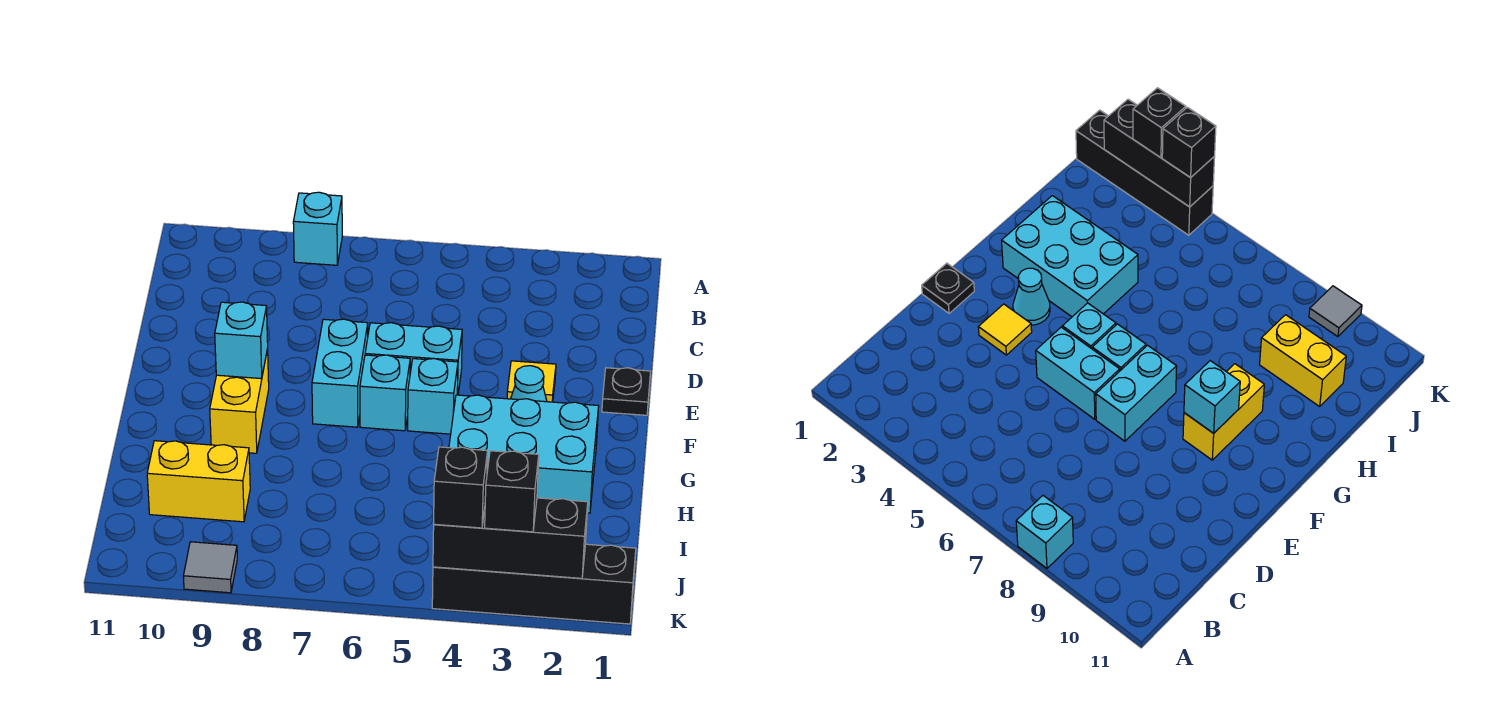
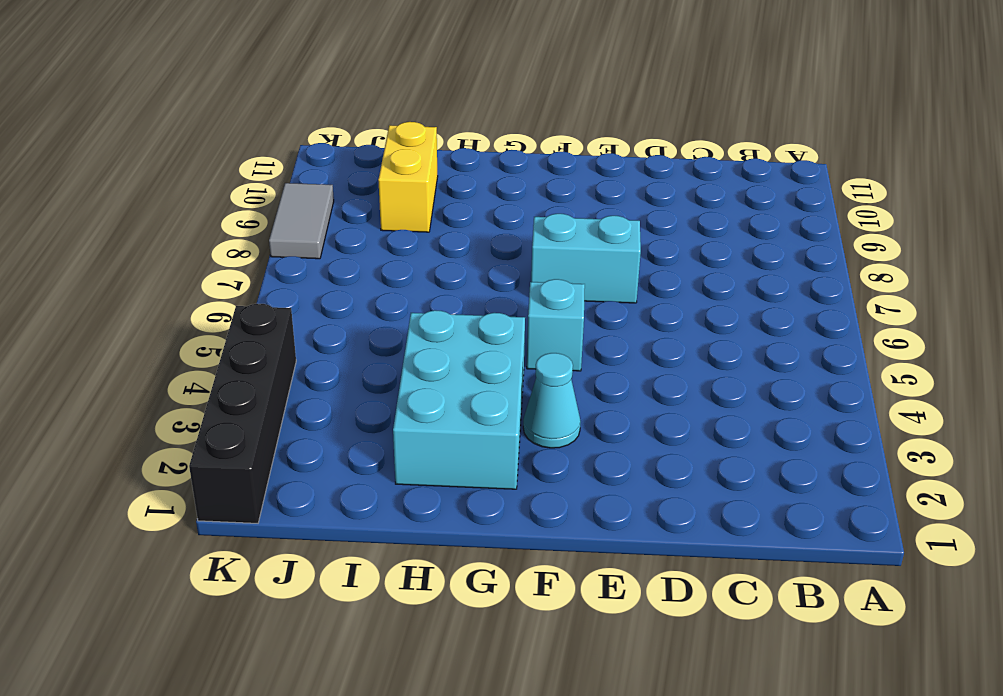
grey tile K8:K9 level 1 -> grey tile K9 level 1
none -> cyan brick A8 level 1
none -> black plate E1 level 1
none -> yellow tile E3 level 1

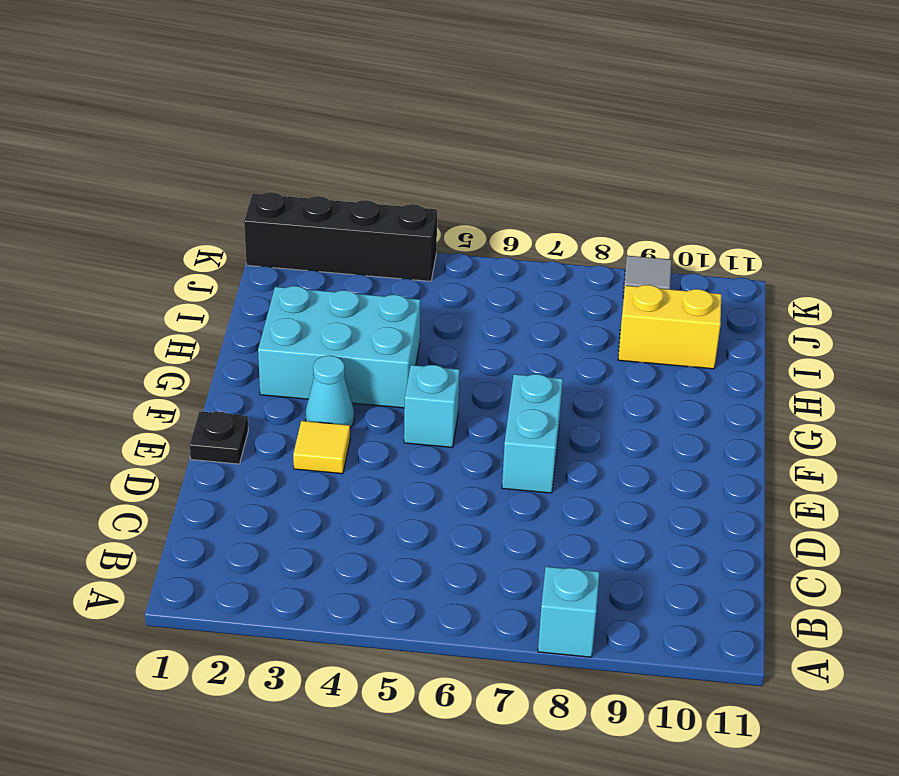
none -> cyan brick E5:E6 level 1
none -> cyan brick F6 level 1
none -> yellow brick F9:G9 level 1

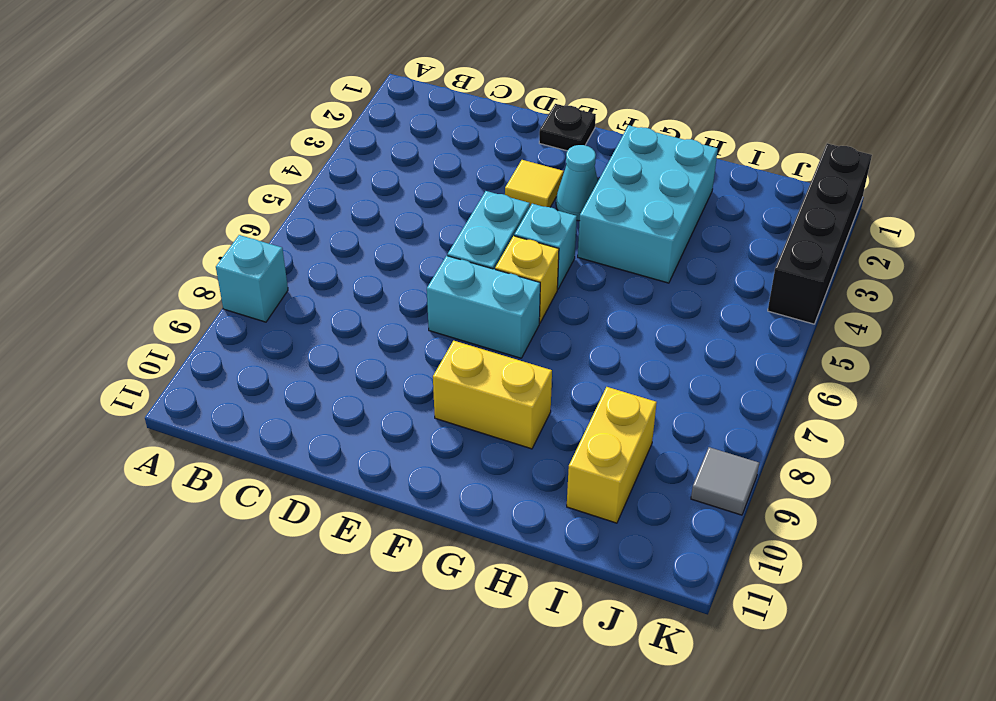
yellow brick F6 level 1 -> cyan brick F6 level 1
none -> cyan brick F9 level 2
none -> black brick K2:K4 level 2
none -> black brick K3 level 3

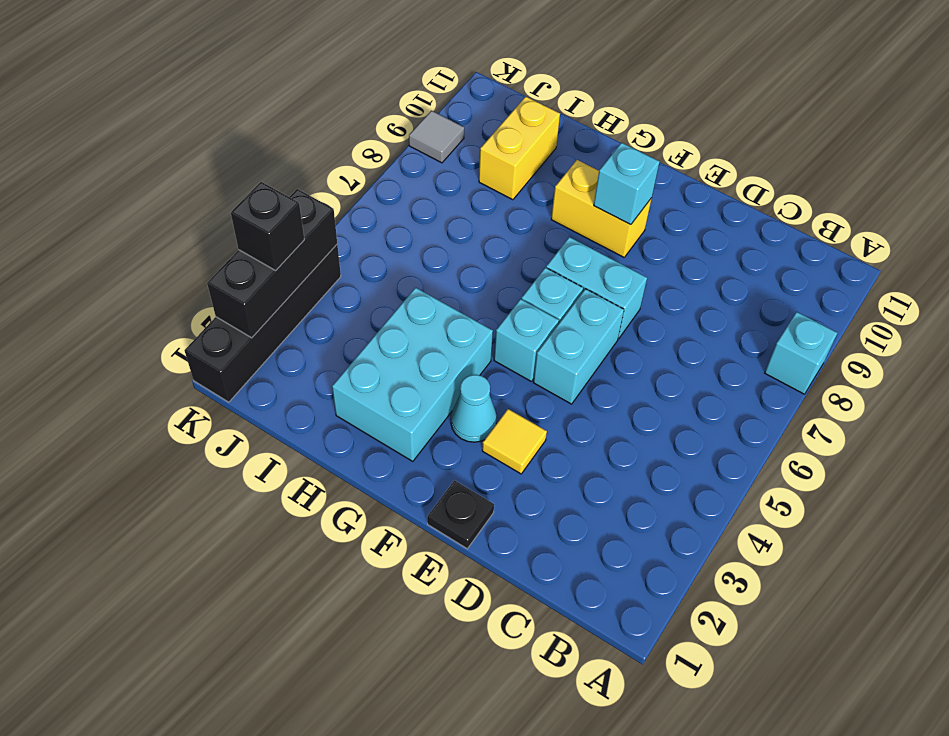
none -> black brick K4 level 3

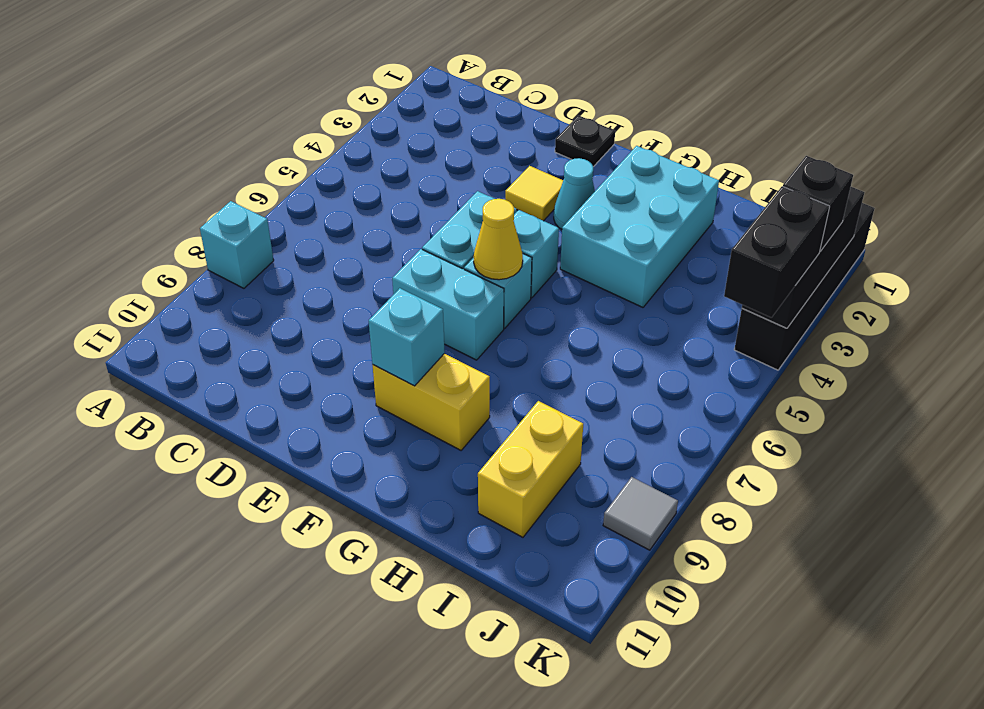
yellow cone F6 level 2 -> none
black brick K4:K5 level 3 -> black brick K4 level 3

